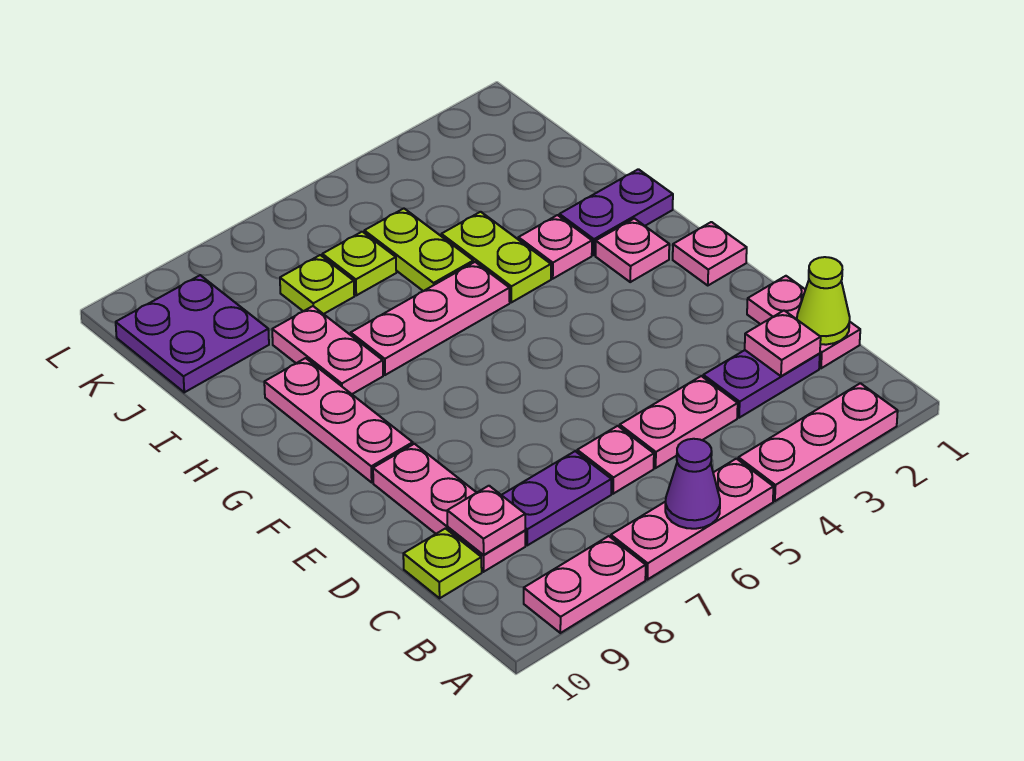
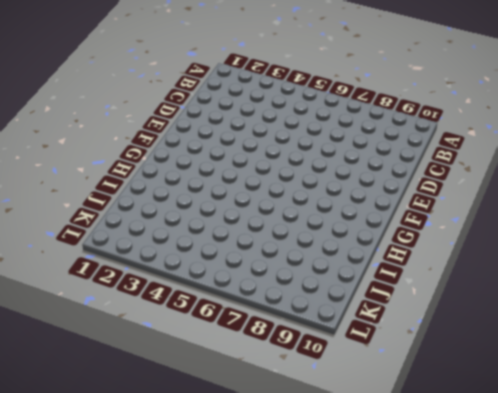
none -> pink plate A2:A4 level 1
none -> pink plate A5:A7 level 1
none -> pink plate A8:A9 level 1

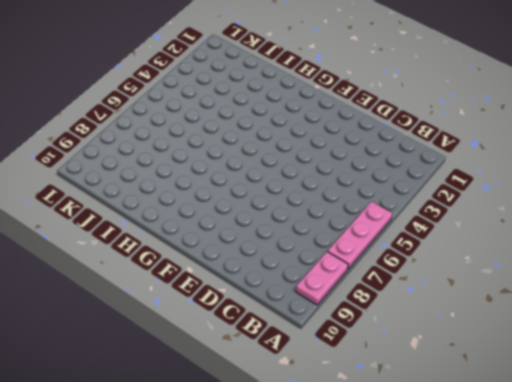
none -> pink plate A2:A4 level 1
none -> pink plate C1:D1 level 1
none -> purple plate C2:C3 level 1

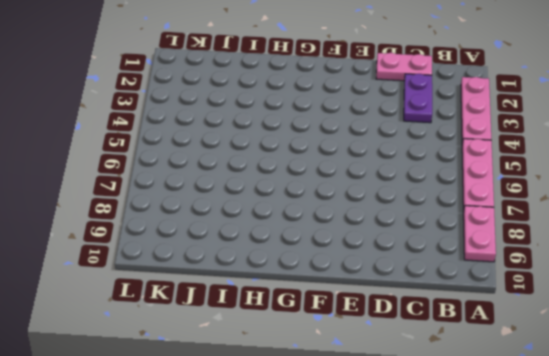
none -> pink plate C4:C5 level 1
none -> pink plate C6 level 1
none -> purple plate C7:C8 level 1

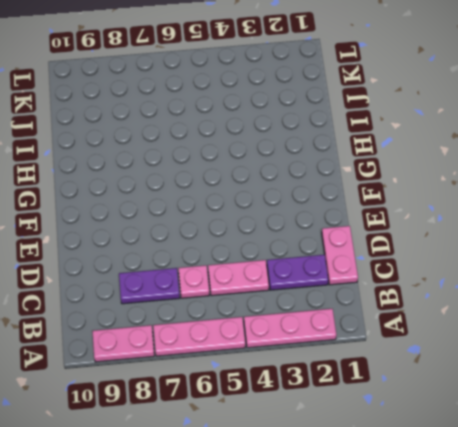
none -> pink plate C9:E9 level 1
none -> lime plate C10 level 1
none -> pink plate F1 level 1

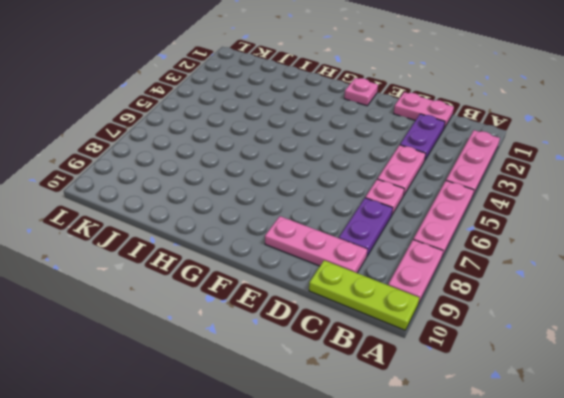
lime plate A10:C10 level 1 -> lime plate C10 level 1
none -> pink plate F9:H9 level 1
none -> pink plate G2 level 1
none -> purple plate H1:H2 level 1

